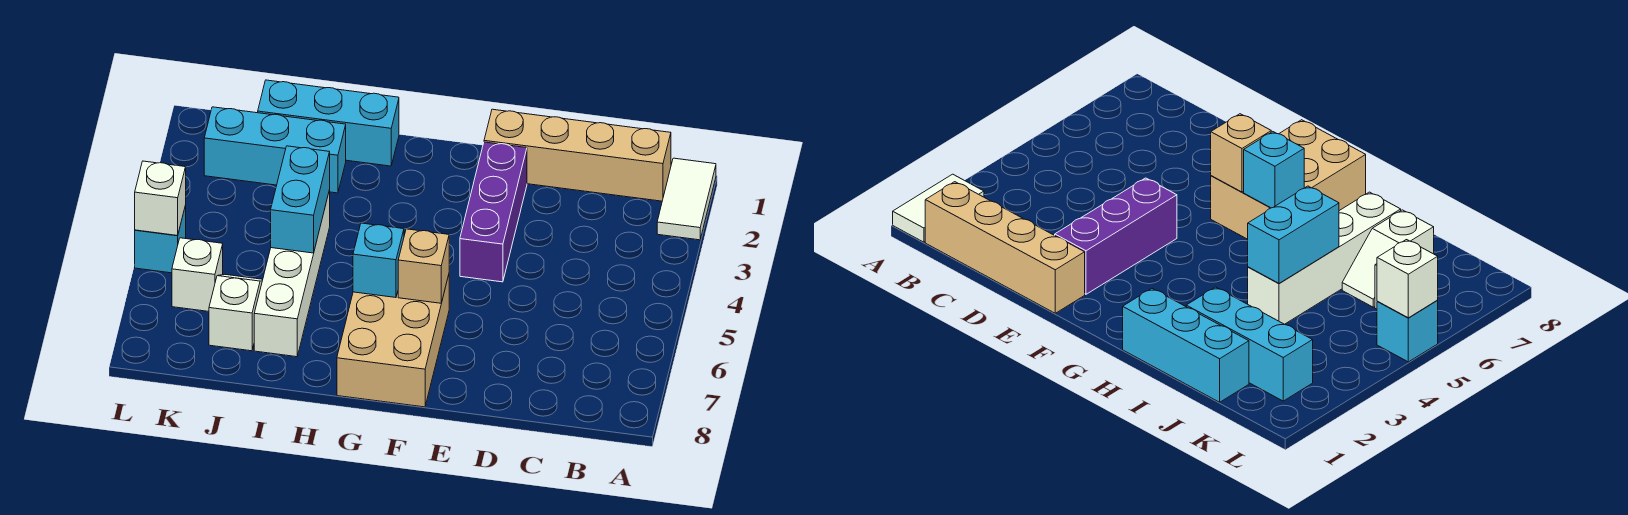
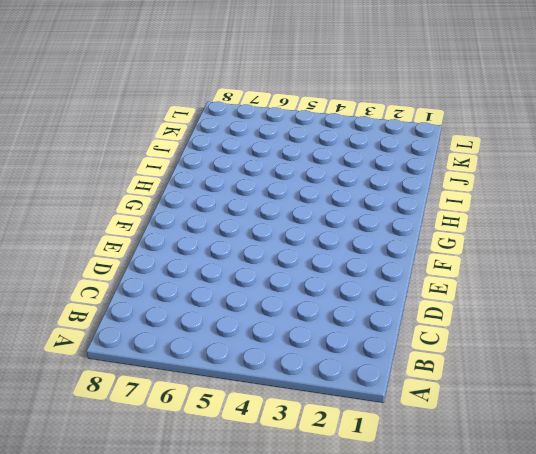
none -> white tile A1:A2 level 1
none -> tan brick B1:E1 level 1
none -> purple brick E2:E4 level 1

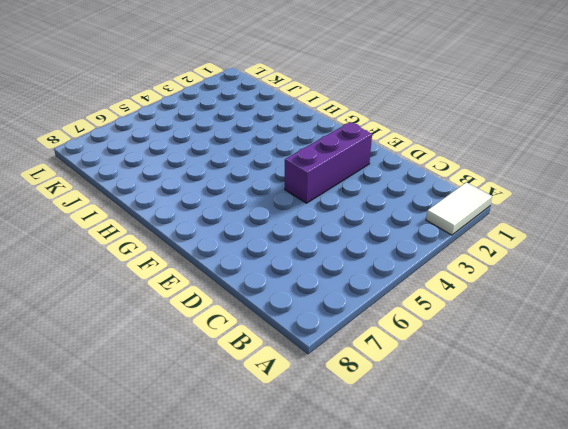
none -> tan brick B1:E1 level 1
none -> tan brick F6:G8 level 1
none -> cyan brick H1:J1 level 1

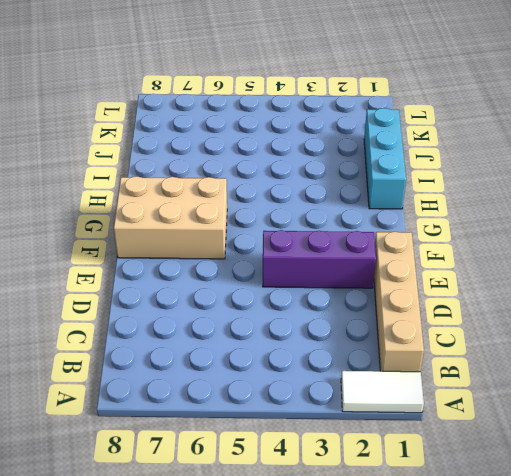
none -> cyan brick I2:K2 level 1
none -> white brick I4:I7 level 1
none -> white slope J6:J7 level 1 top 7

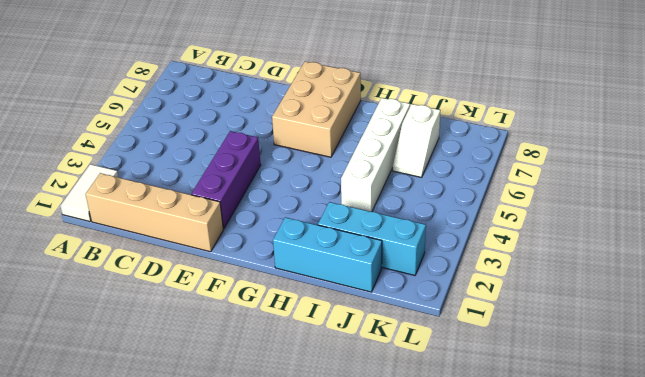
none -> white brick K6 level 1
none -> cyan brick L5 level 1
none -> tan brick F6 level 2

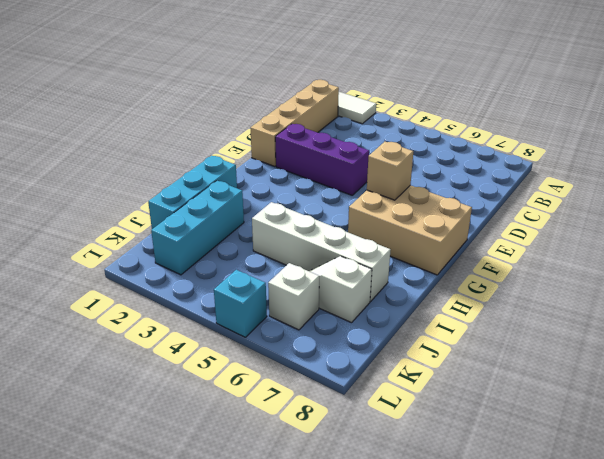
none -> cyan brick G6 level 2
none -> cyan brick I4:I5 level 2
none -> white brick L5 level 2

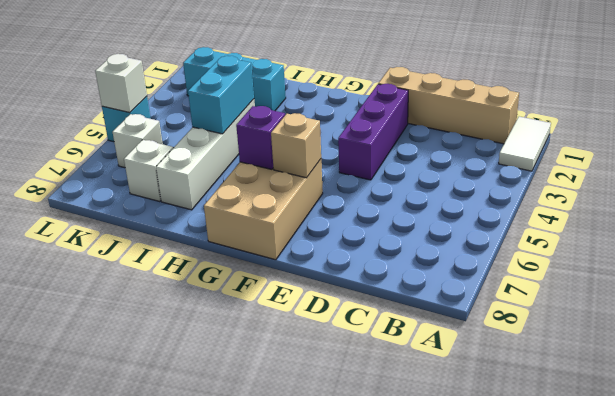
purple brick G6 level 2 -> cyan brick G6 level 2
none -> cyan brick H1:J1 level 1

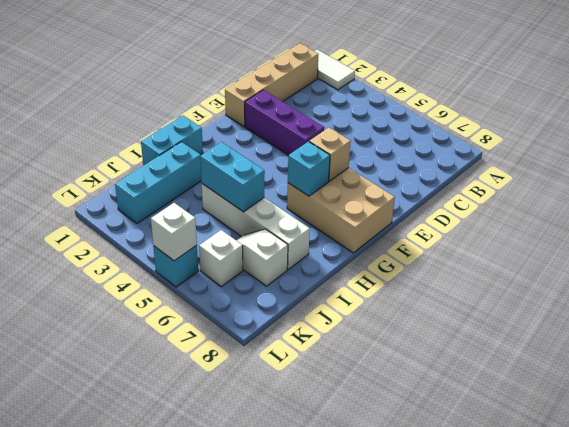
cyan brick H1:I1 level 1 -> cyan brick H1:J1 level 1

